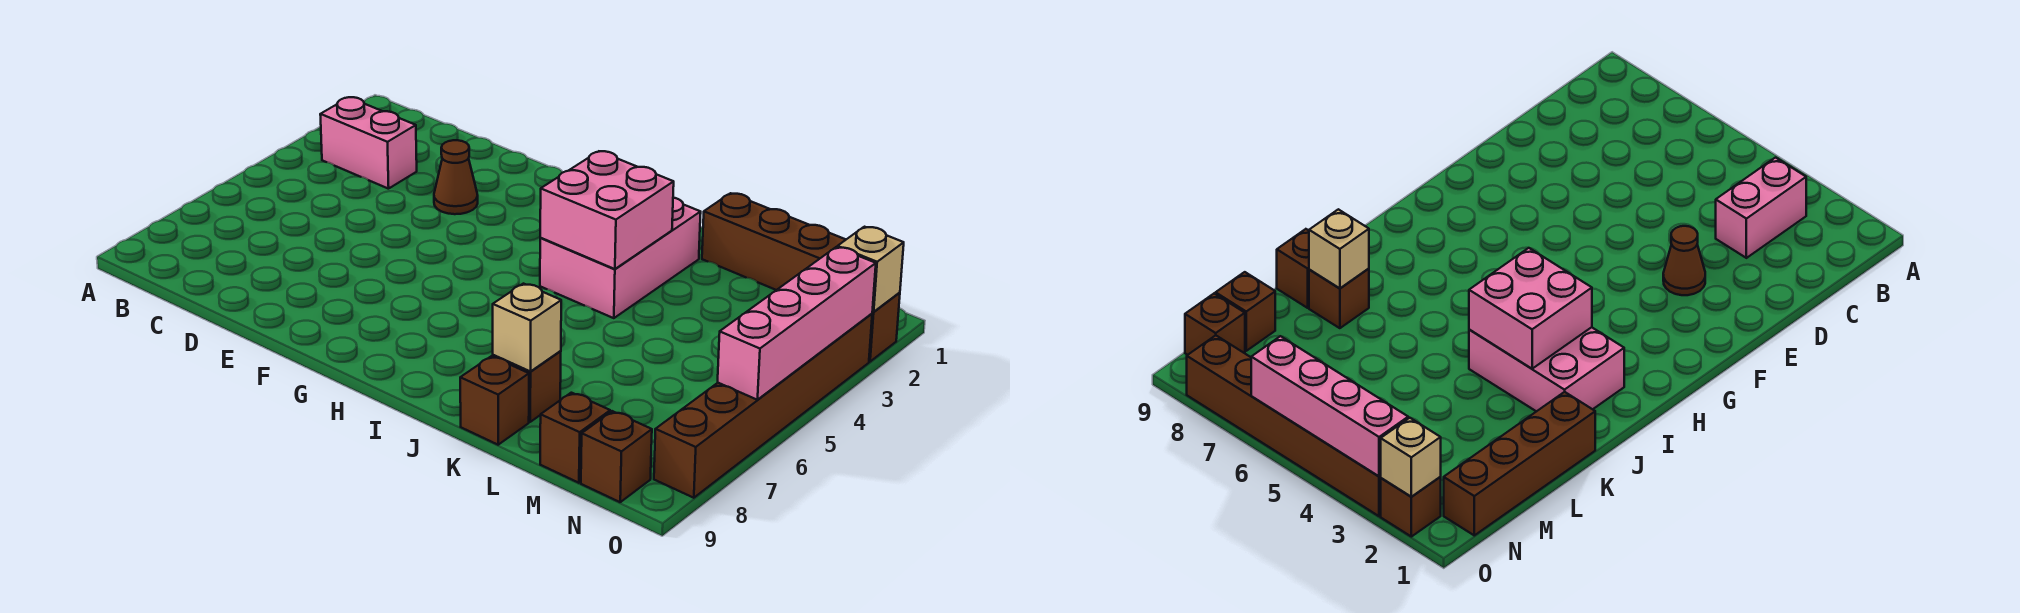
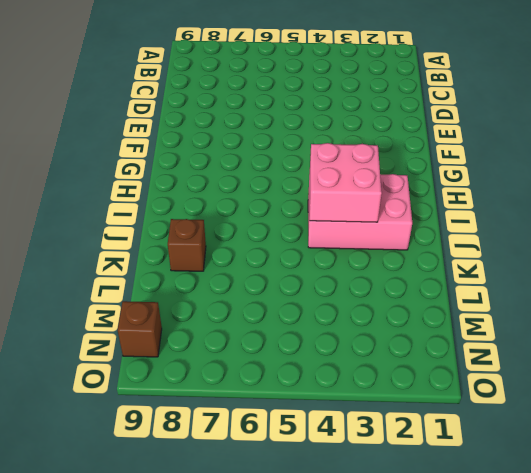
none -> pink brick B3:C3 level 1
none -> brown cone E3 level 1
none -> brown brick K1:N1 level 1

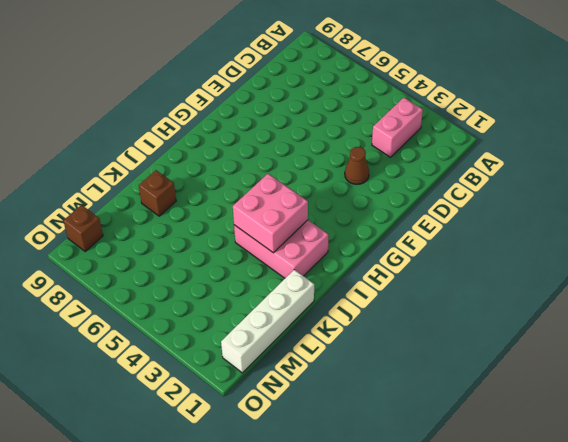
white brick K1:N1 level 1 -> brown brick K1:N1 level 1
none -> brown brick K9 level 1
none -> brown brick M9 level 1
none -> brown brick O2 level 1

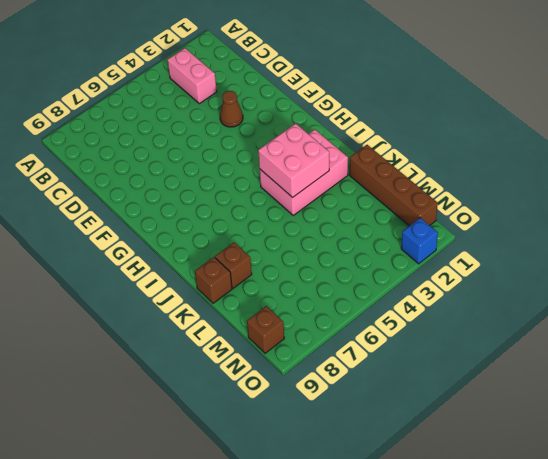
blue brick O2 level 1 -> brown brick O2 level 1
none -> brown brick M9 level 1
none -> brown brick O3:O8 level 1
none -> tan brick K8 level 2

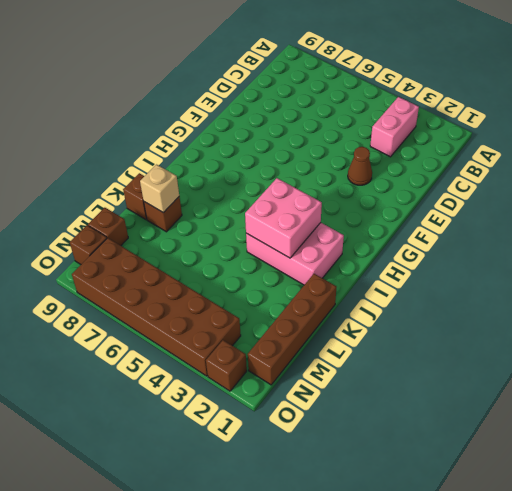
brown brick N3:O8 level 1 -> brown brick O3:O8 level 1
none -> tan brick O2 level 2
none -> pink brick O3:O6 level 2

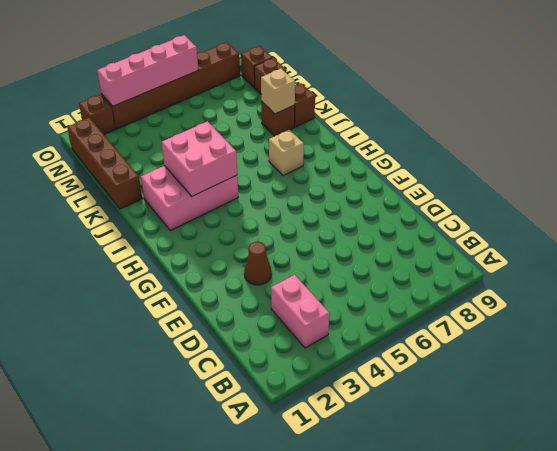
tan brick I7 level 1 -> tan brick O2 level 2

